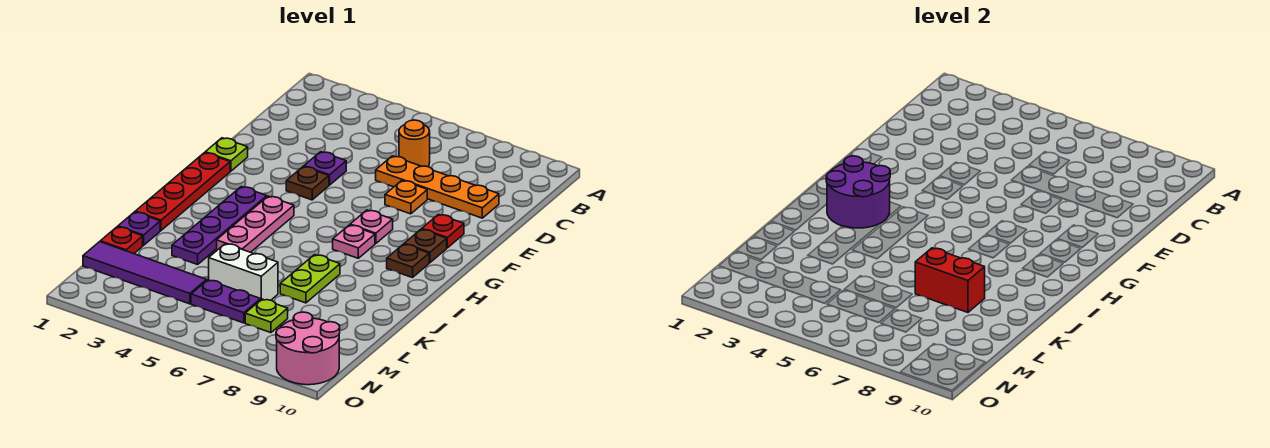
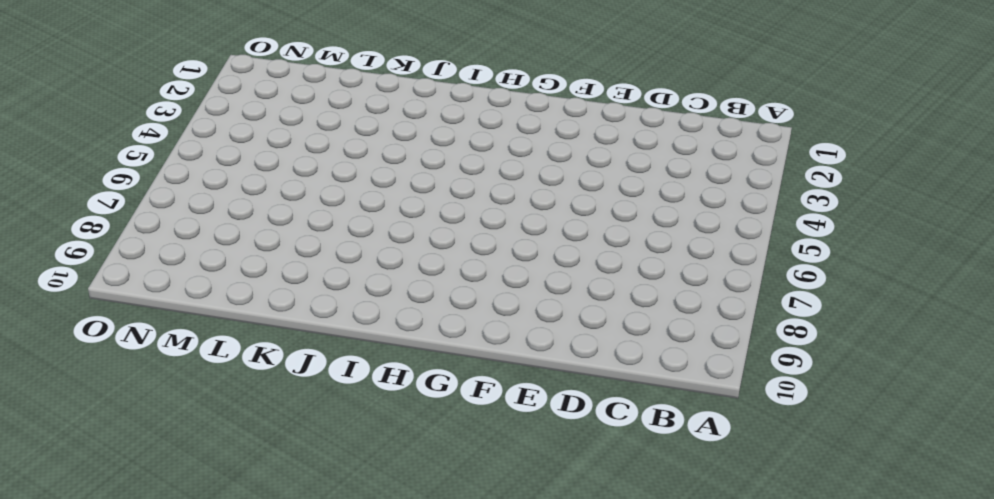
none -> orange round brick C6 level 1
none -> orange plate D6:D9 level 1
none -> purple plate E4 level 1

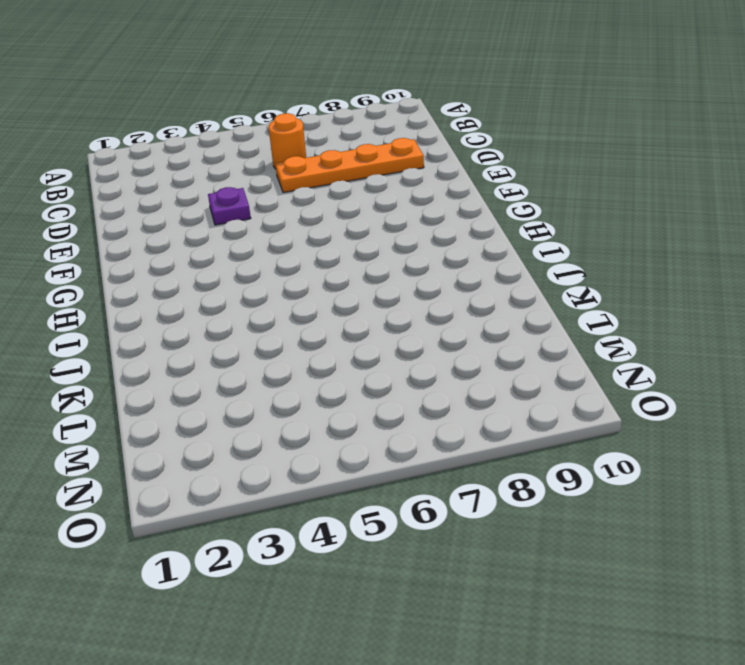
none -> orange plate E7 level 1
none -> lime plate F1 level 1
none -> brown plate F4 level 1

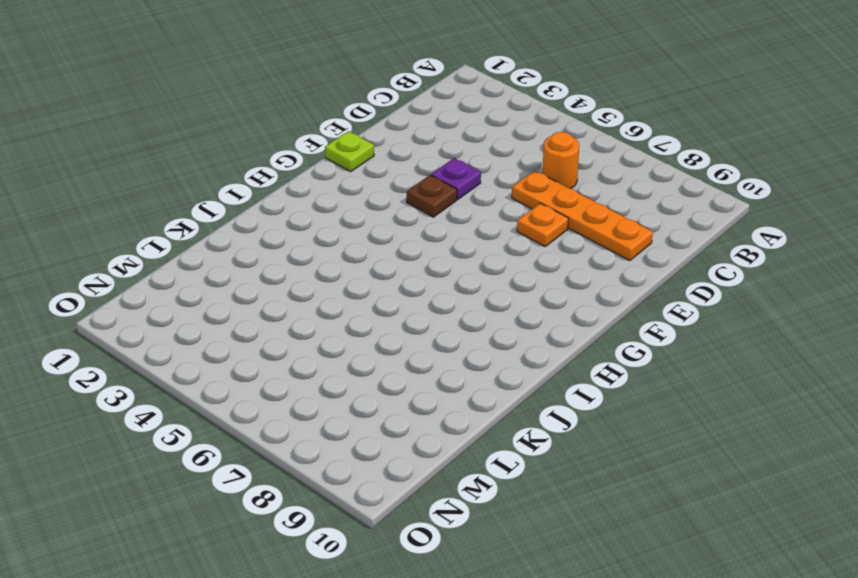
none -> red plate F9 level 1
none -> red plate G1:J1 level 1
none -> pink plate G7 level 1

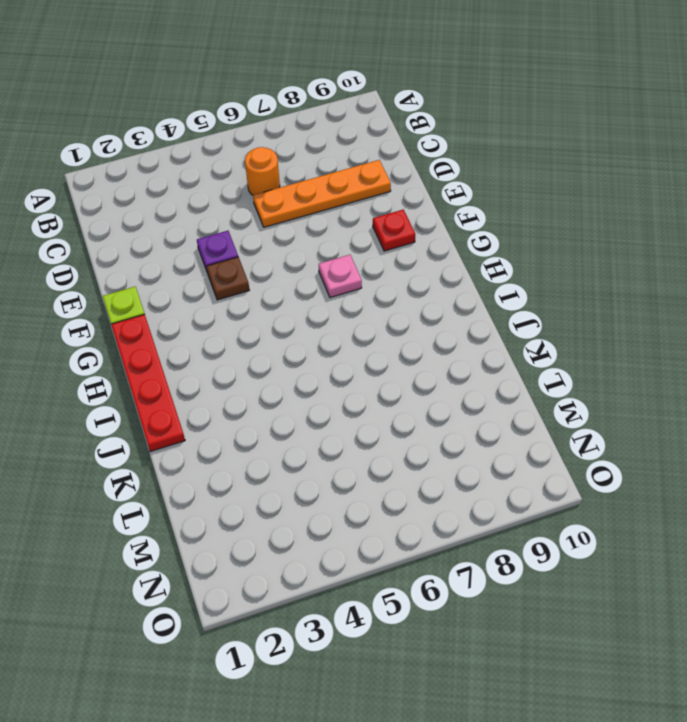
none -> orange plate E7 level 1
none -> brown plate G9 level 1
none -> purple plate H3:K3 level 1

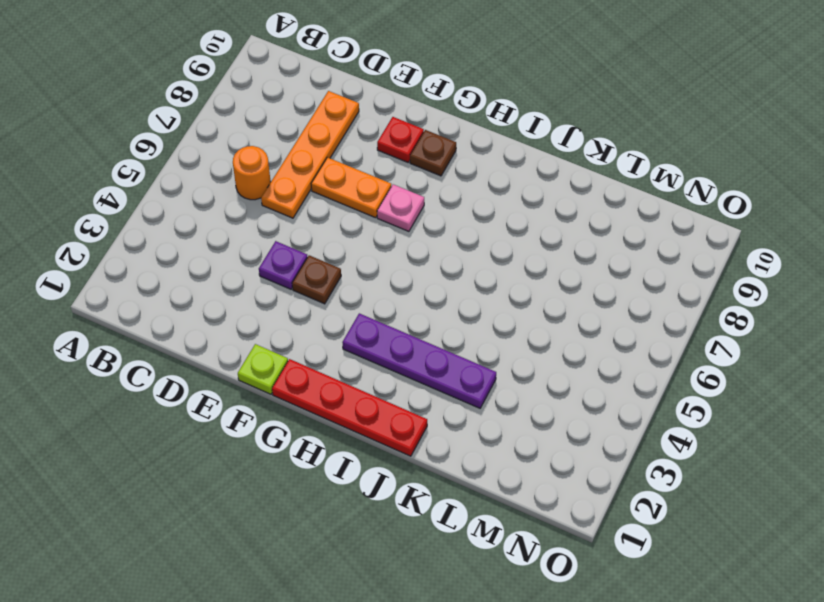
orange plate E7:F7 level 1 -> orange plate E7 level 1
none -> pink plate H4:J4 level 1
none -> pink plate H7 level 1
none -> brown plate H9 level 1

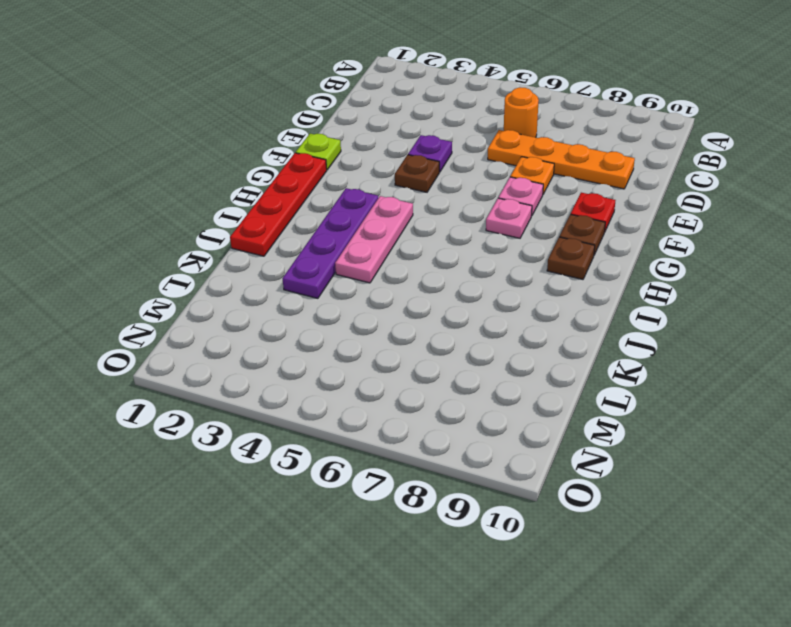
pink plate F7 level 1 -> pink plate H7 level 1
none -> lime plate J7:K7 level 1
none -> purple plate K1 level 1
none -> red plate L1 level 1

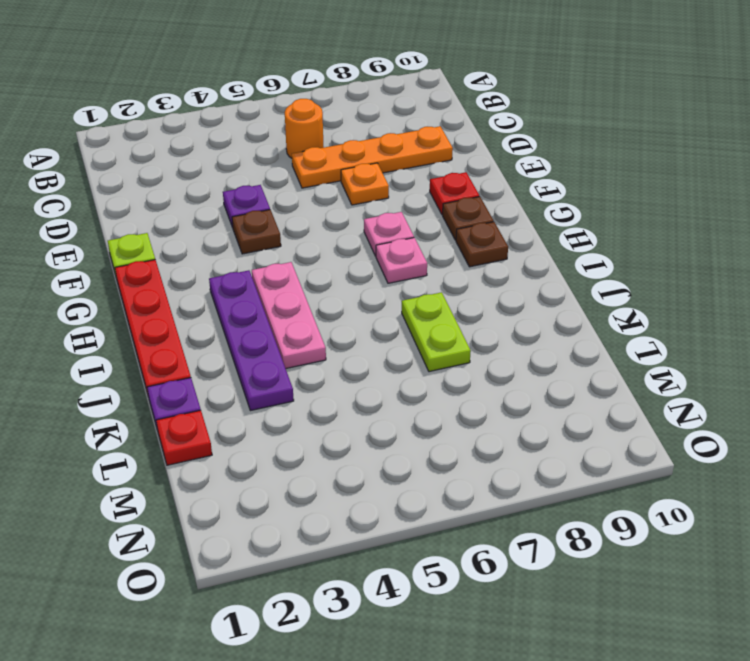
none -> white brick L5:L6 level 1
none -> purple tile M1:M4 level 1
none -> purple plate M5:M6 level 1

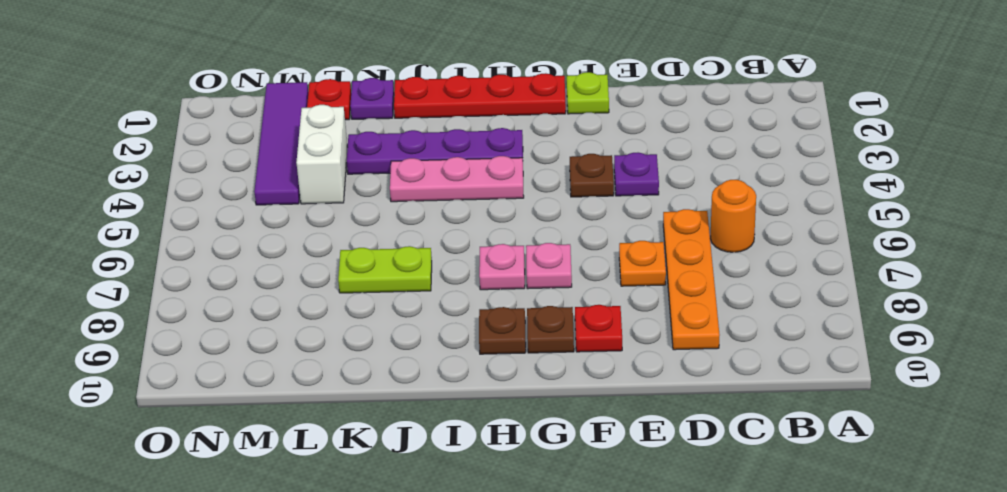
white brick L3:L4 level 1 -> white brick L5:L6 level 1
none -> purple plate M5:M6 level 1
none -> lime plate M7 level 1
none -> pink round brick N9:O10 level 1

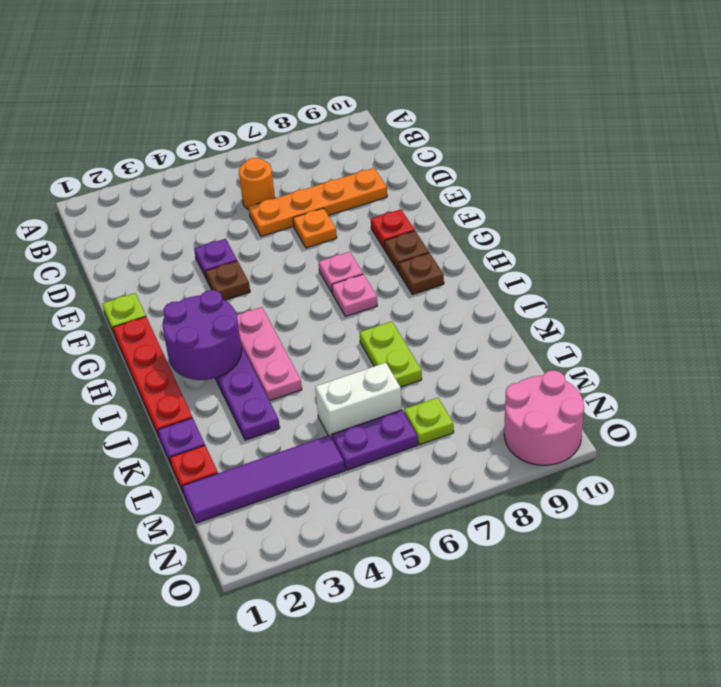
none -> red brick K7:K8 level 2

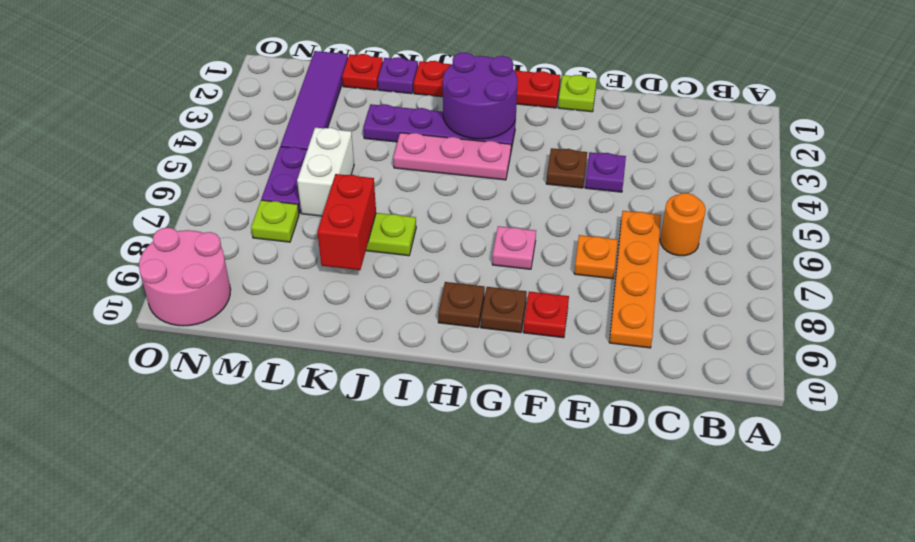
none -> pink plate H7 level 1

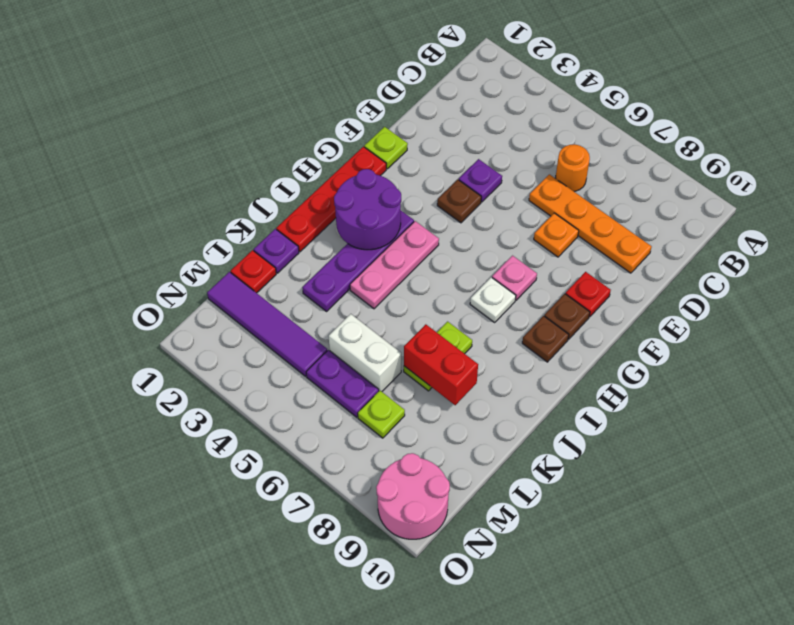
white plate H7 level 1 -> pink plate H7 level 1

